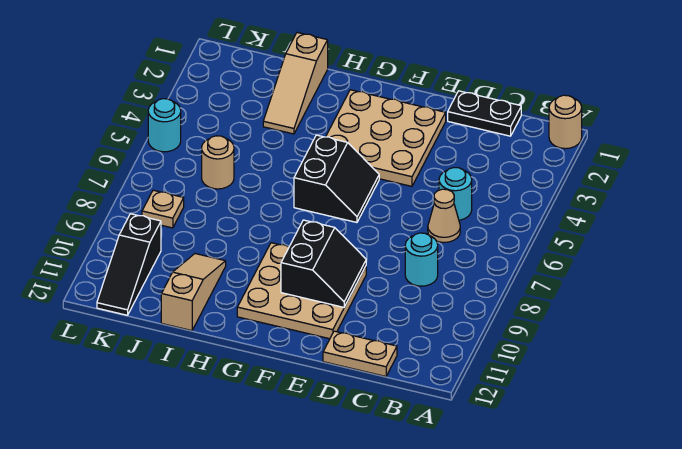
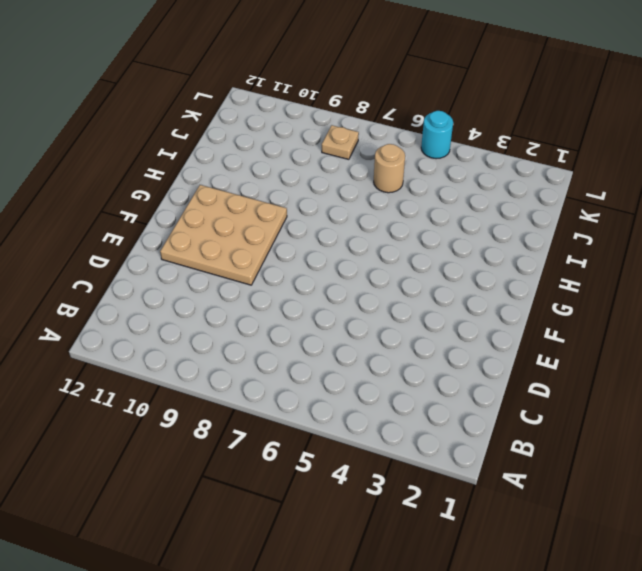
none -> tan round brick A1 level 1
none -> black plate C1:D1 level 1
none -> cyan round brick C5 level 1

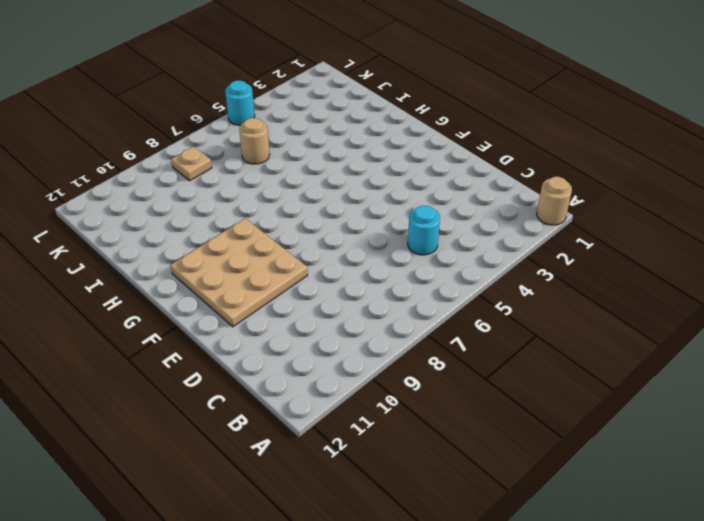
none -> black plate C1:D1 level 1
none -> tan cone C6 level 1
none -> cyan round brick C8 level 1

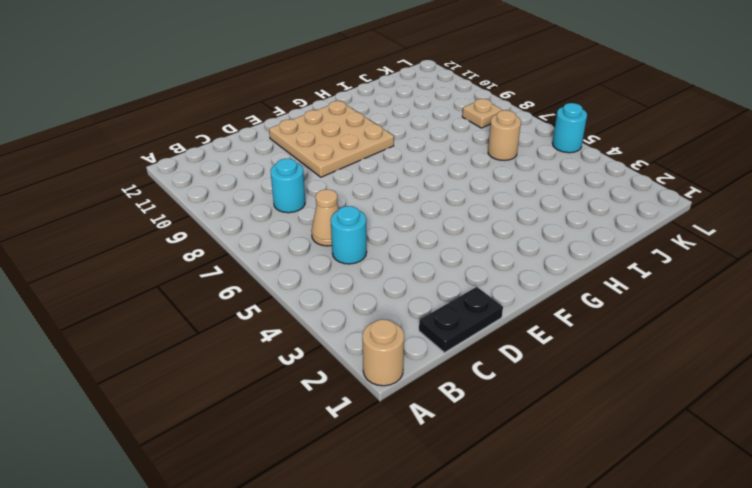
none -> tan plate C12:D12 level 1
none -> tan plate E2:G4 level 1
none -> black slope F5:G6 level 1 top G

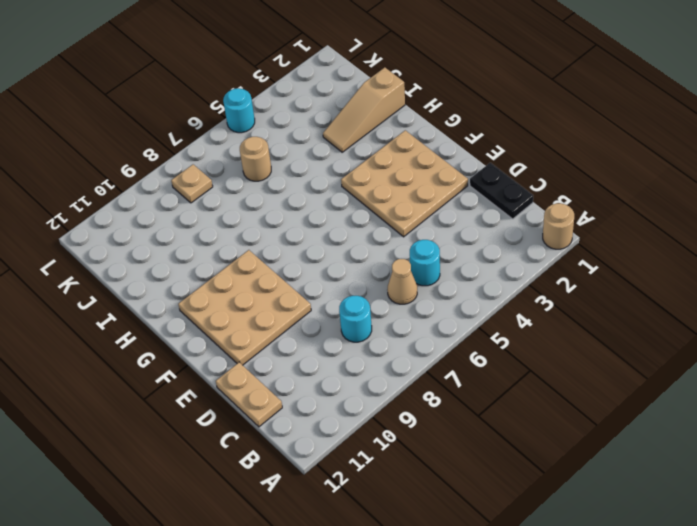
none -> black slope F5:G6 level 1 top G
none -> tan slope I10:I12 level 1 top 12
none -> black slope K10:K12 level 1 top 10

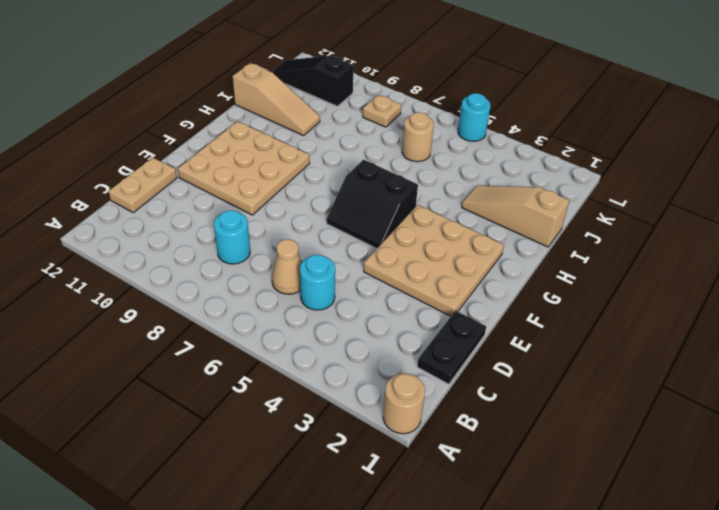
none -> black slope E9:F10 level 2 top F

